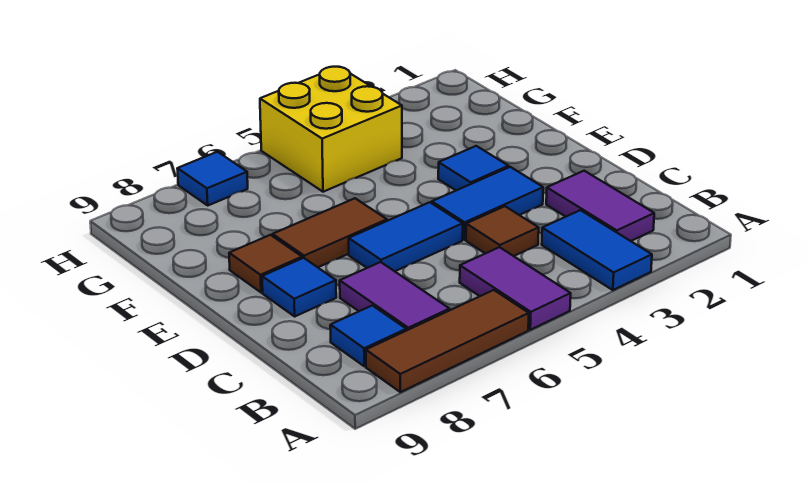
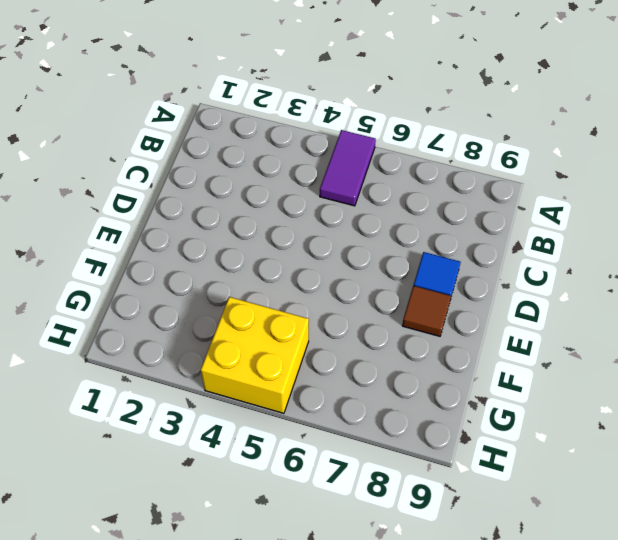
none -> blue tile A3:B3 level 1
none -> brown tile A6:A8 level 1
none -> purple tile B2:C2 level 1

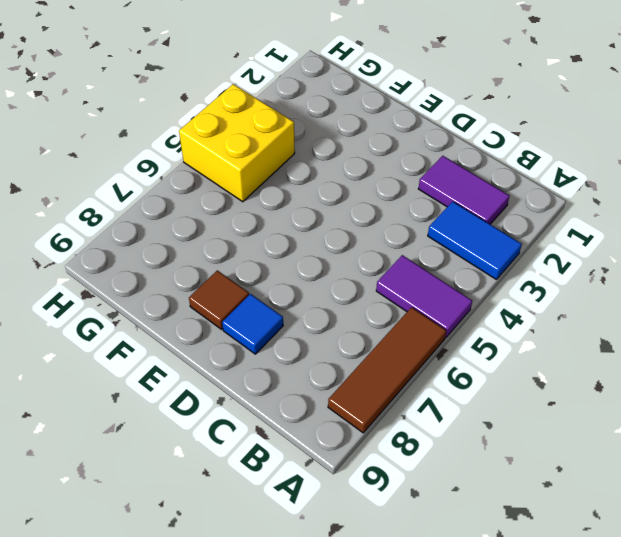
none -> purple tile B7:C7 level 1
none -> blue tile B8 level 1
none -> brown tile C4 level 1

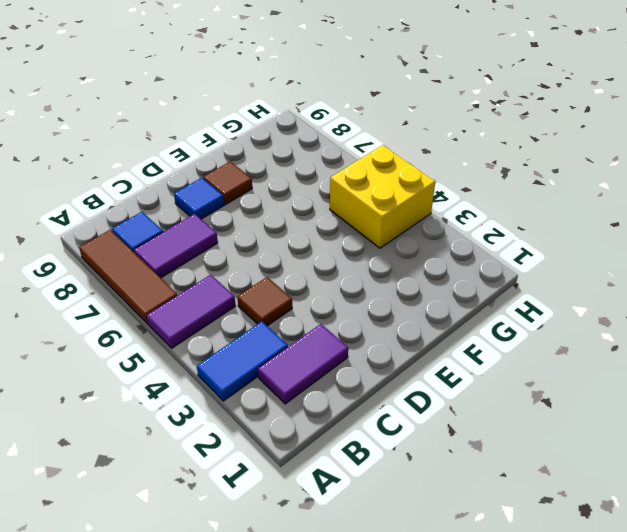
none -> blue tile D3:D4 level 1
none -> blue tile D5:D6 level 1
none -> blue tile E3 level 1

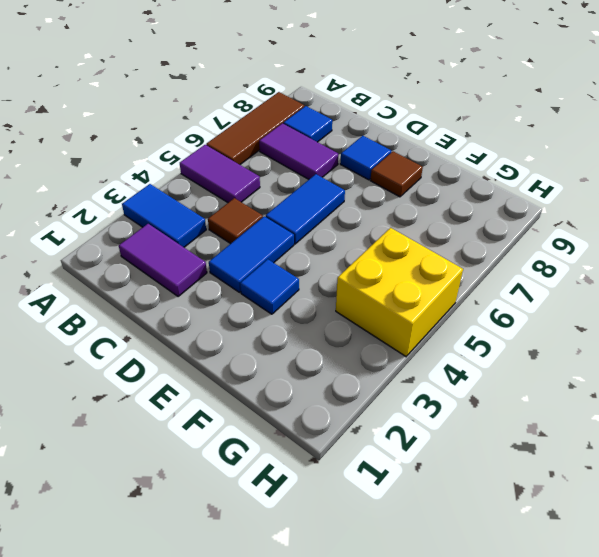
none -> brown tile E6:E7 level 1
none -> blue tile H7 level 1

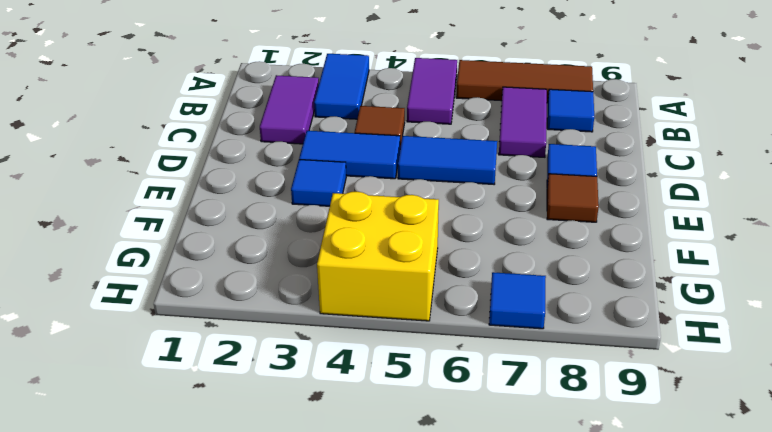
none -> brown tile E6:E7 level 1

